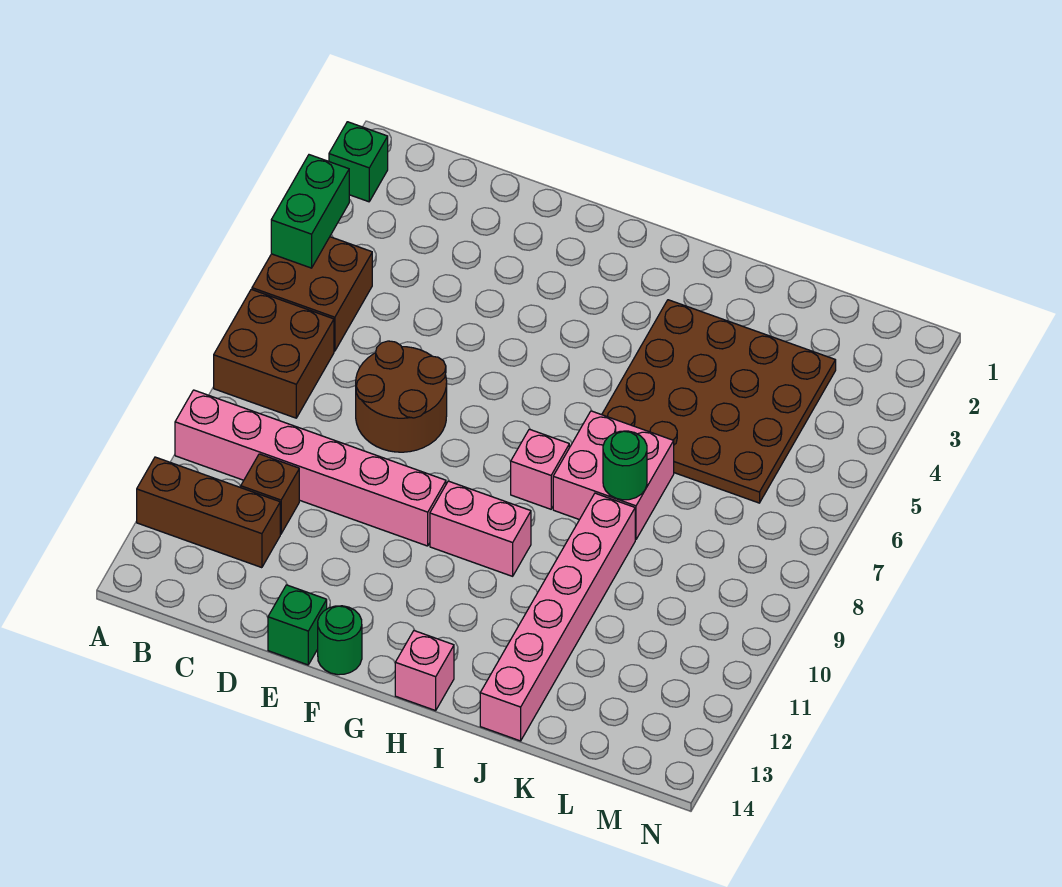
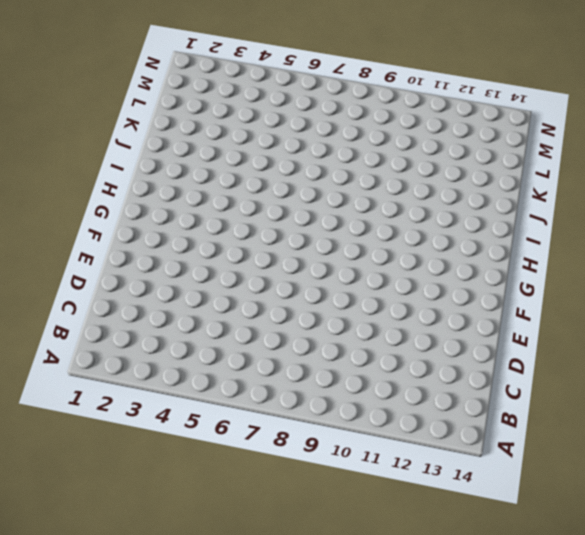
none -> green brick A2 level 1
none -> brown brick A5:B6 level 1
none -> brown brick A7:B8 level 1

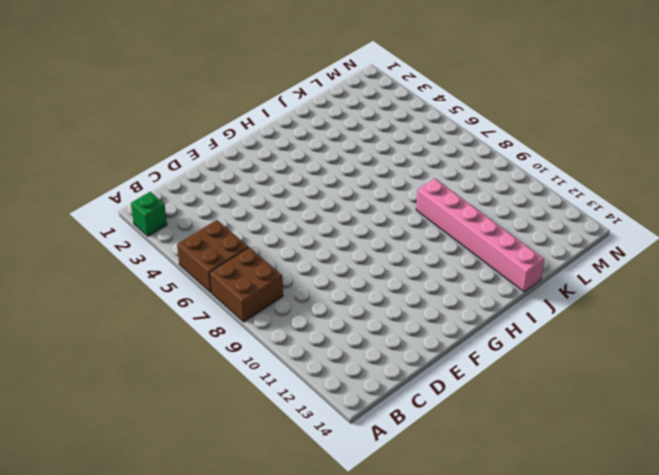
none -> pink brick A10:F10 level 1
none -> brown brick A12:C12 level 1
none -> brown brick C11 level 1

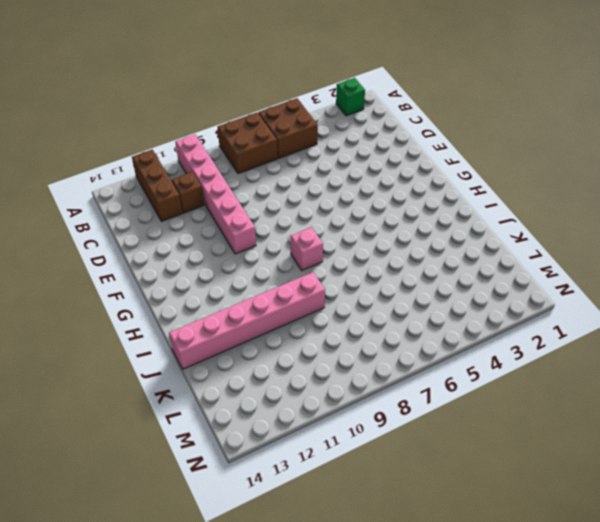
none -> brown round brick D7:E8 level 1
none -> green brick E14 level 1
none -> green round brick F14 level 1

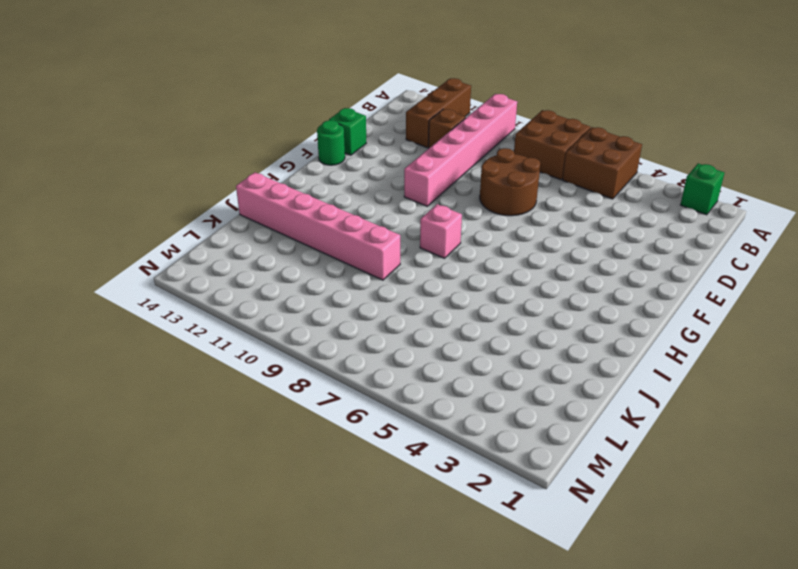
none -> pink brick G10:H10 level 1
none -> pink brick H14 level 1
none -> brown plate I3:L6 level 1

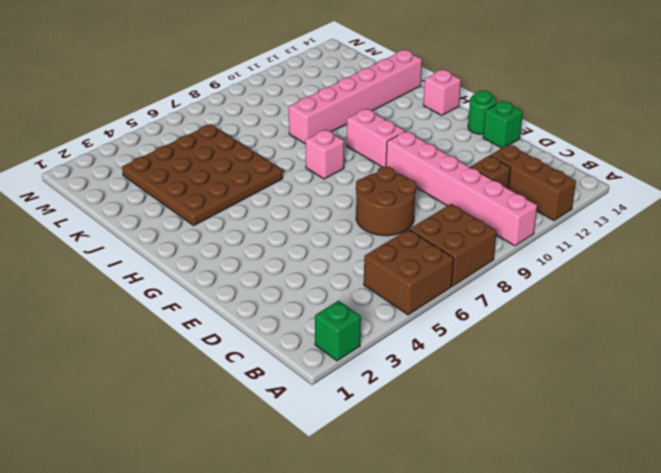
none -> pink brick I7:J8 level 1
none -> green brick A4:A5 level 2
none -> green round brick J8 level 2

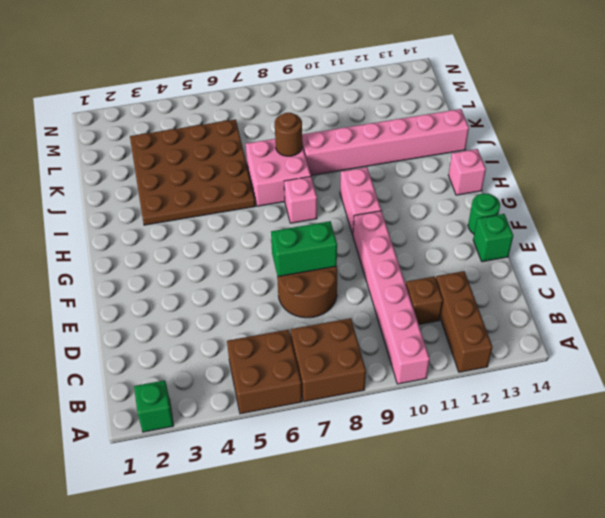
green brick E7:E8 level 2 -> green brick A4:A5 level 2
brown round brick J8 level 2 -> green round brick J8 level 2

